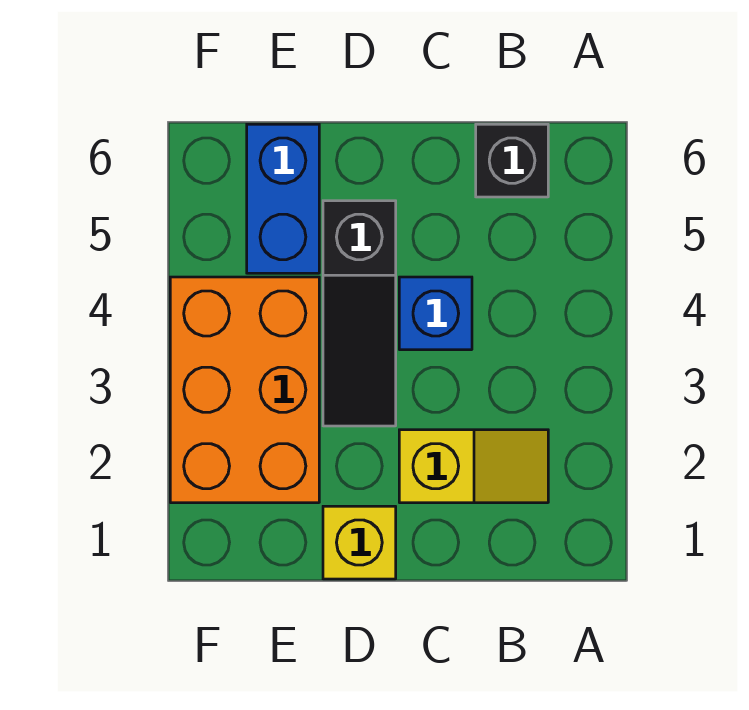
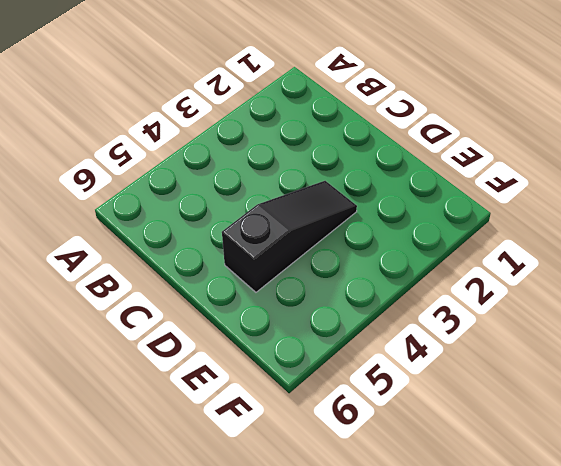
none -> yellow slope B2:C2 level 1 top C
none -> black brick B6 level 1

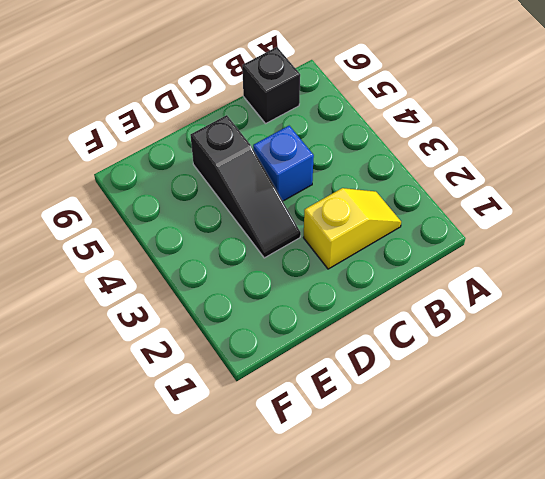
none -> yellow brick D1 level 1
none -> orange brick E2:F4 level 1

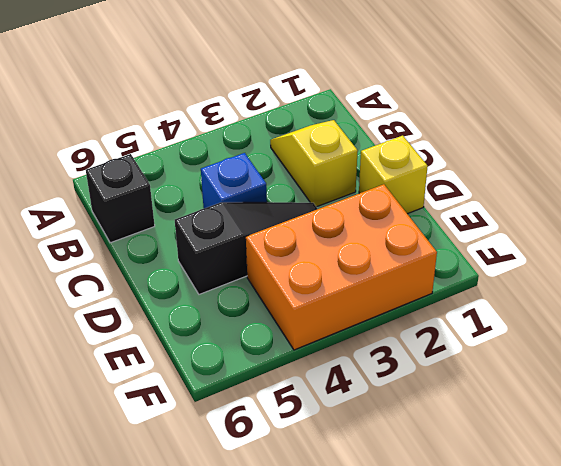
none -> blue brick E5:E6 level 1

